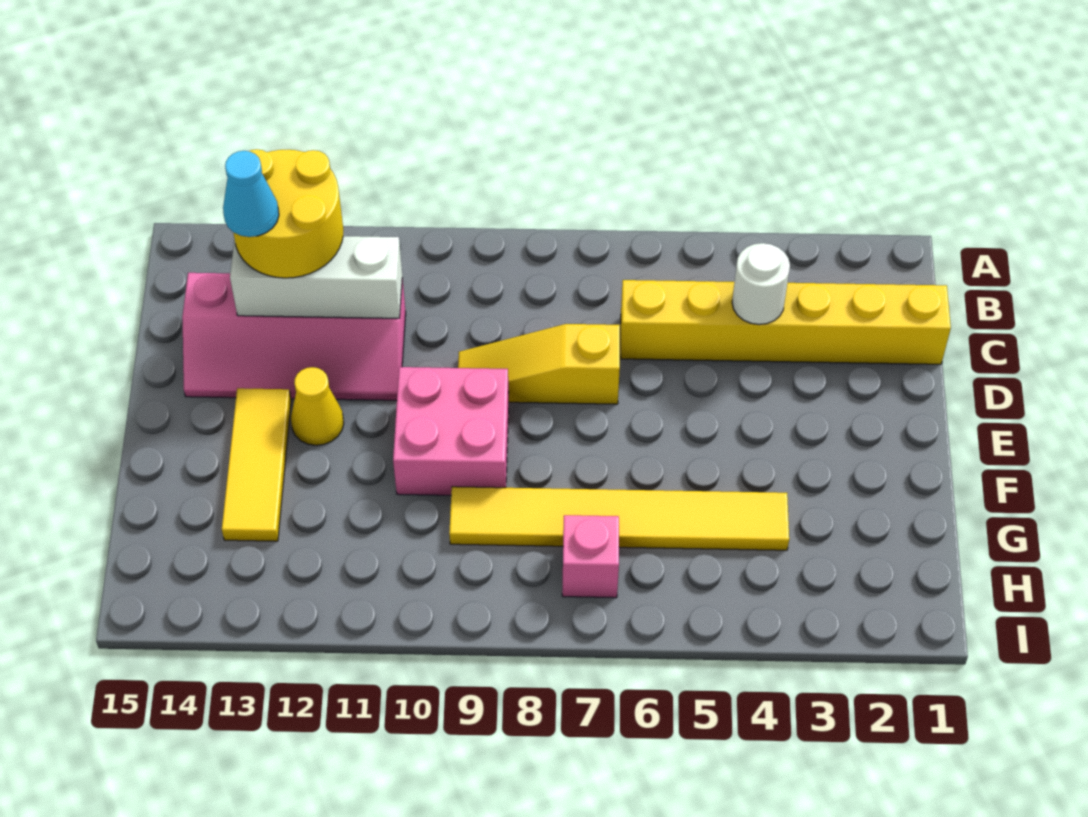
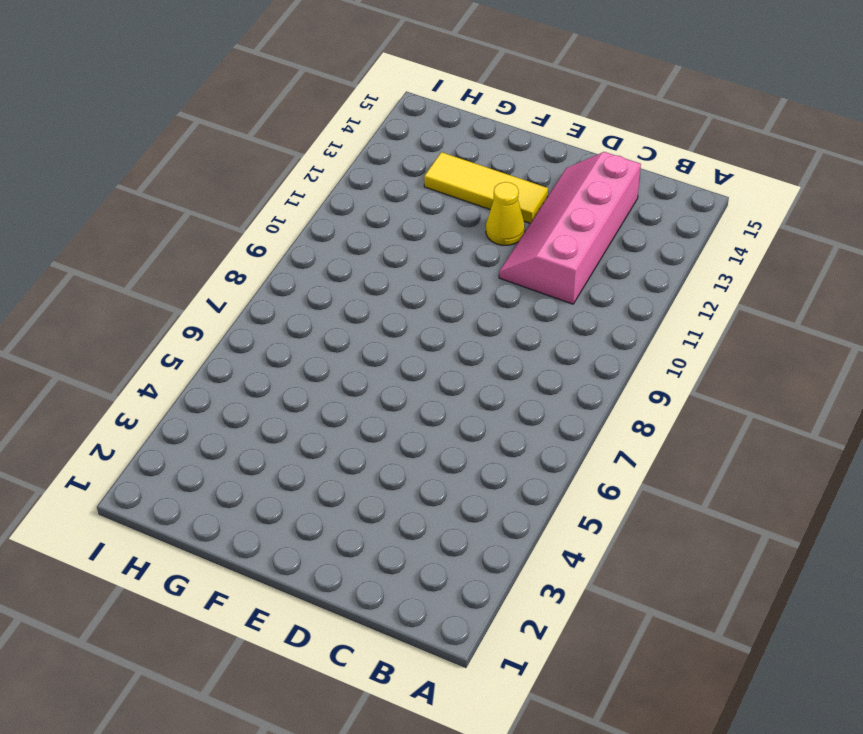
none -> yellow brick C1:C6 level 1
none -> yellow slope D7:D9 level 1 top 7
none -> pink brick E9:F10 level 1

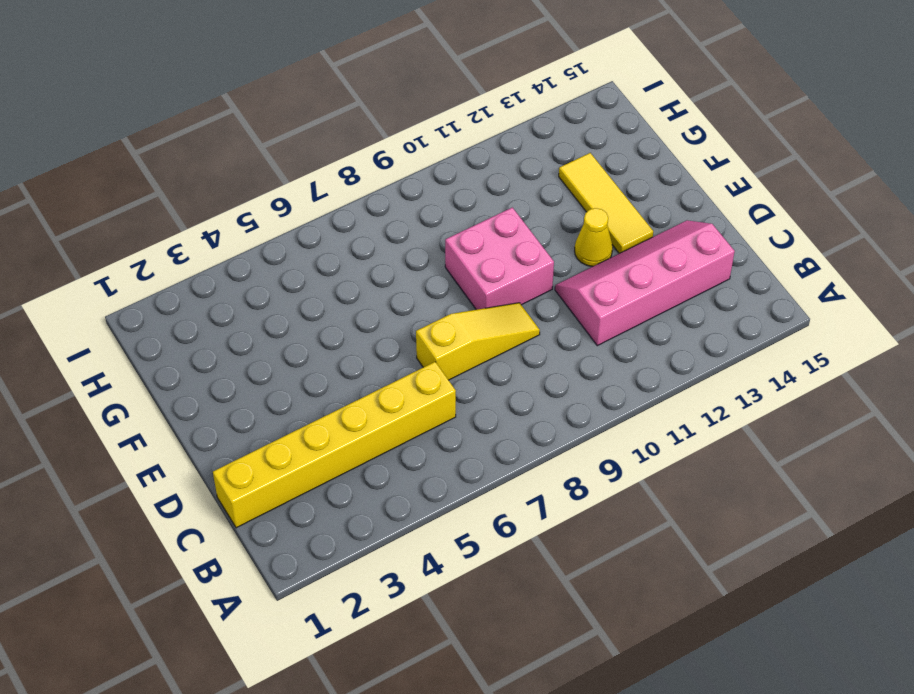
none -> yellow tile G4:G9 level 1
none -> pink brick H7 level 1
none -> white round brick C4 level 2

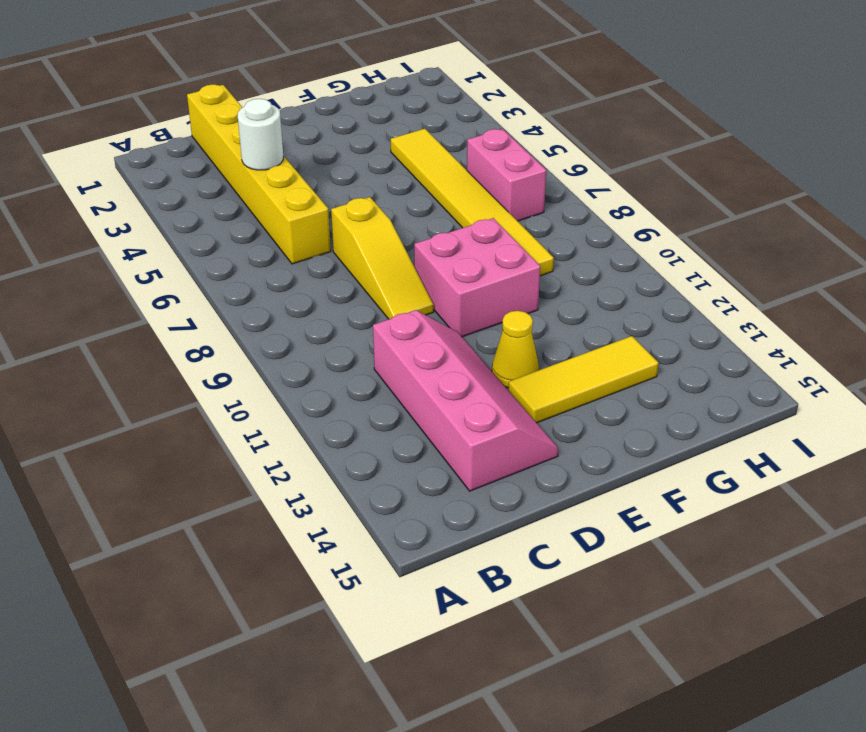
pink brick H6:H7 level 1 -> pink brick H7 level 1
none -> white brick C11:C13 level 2
none -> yellow round brick B12:C13 level 3
none -> cyan cone C13 level 4

